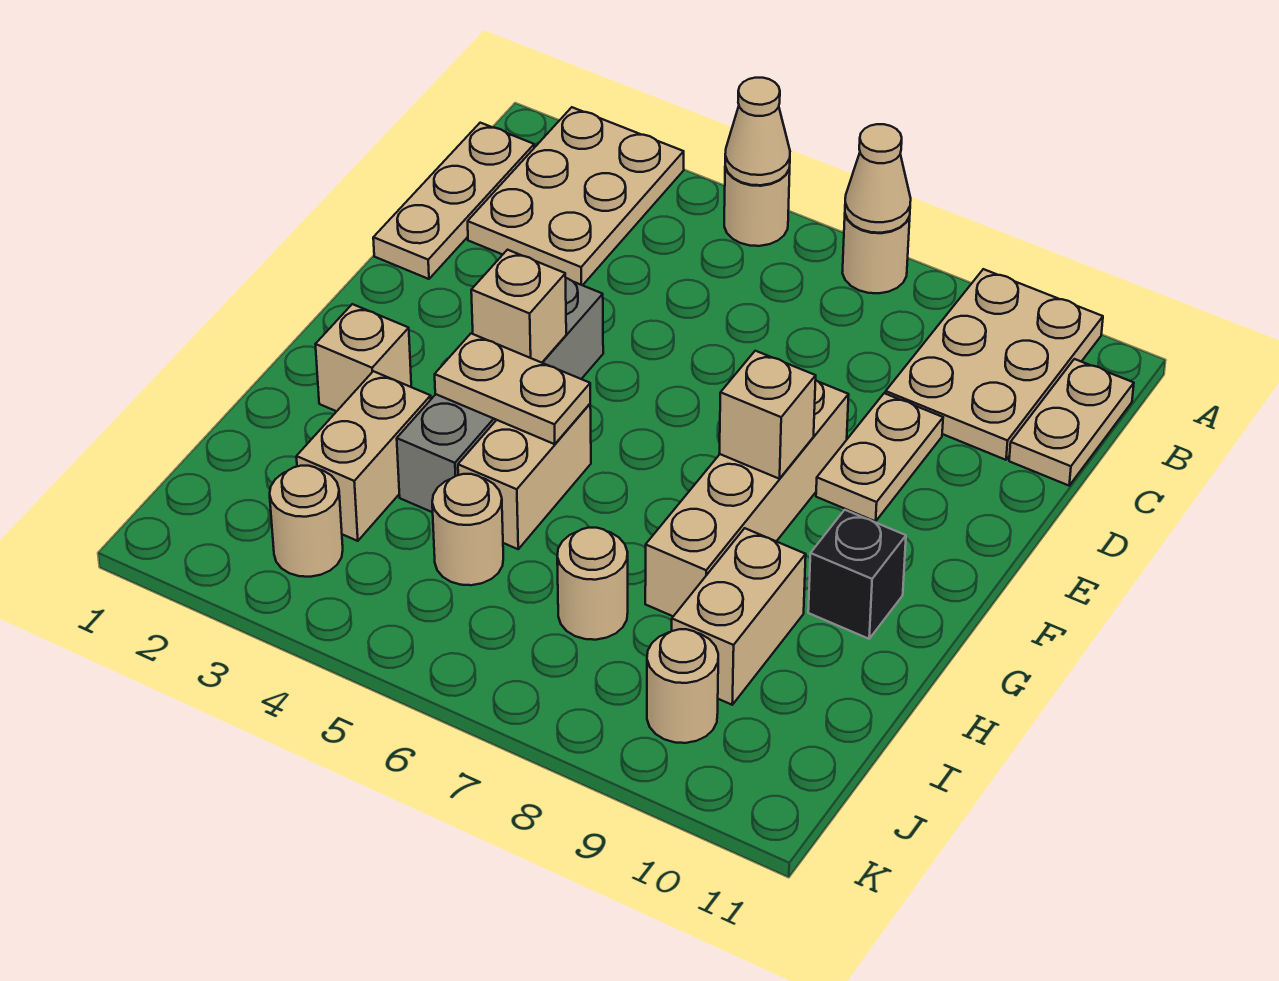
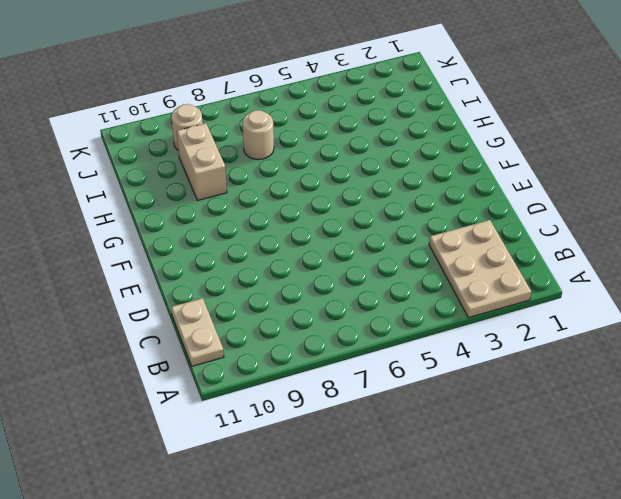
none -> tan round brick A5 level 1
none -> tan round brick A7 level 1
none -> tan plate A9:C10 level 1

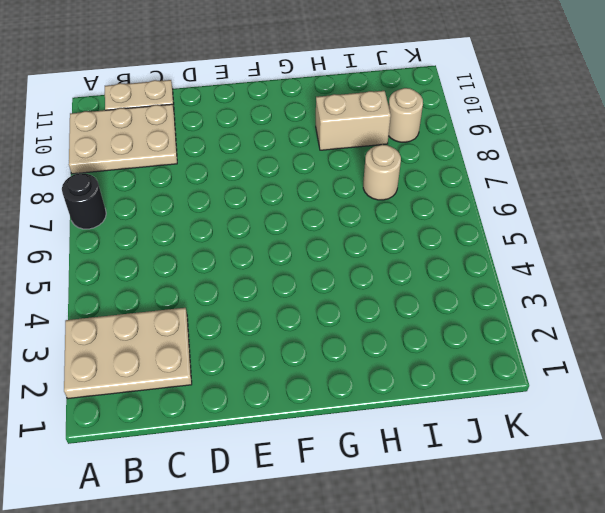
black round brick A7 level 1 -> tan round brick A7 level 1
none -> tan round brick A5 level 1
none -> tan plate B1:D1 level 1
none -> tan plate D9:E9 level 1

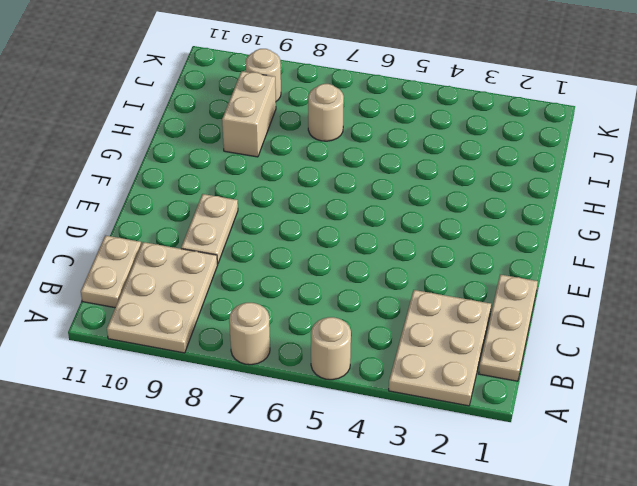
none -> grey brick E4:H4 level 1
none -> tan brick E8:H8 level 1
none -> tan brick G2 level 1

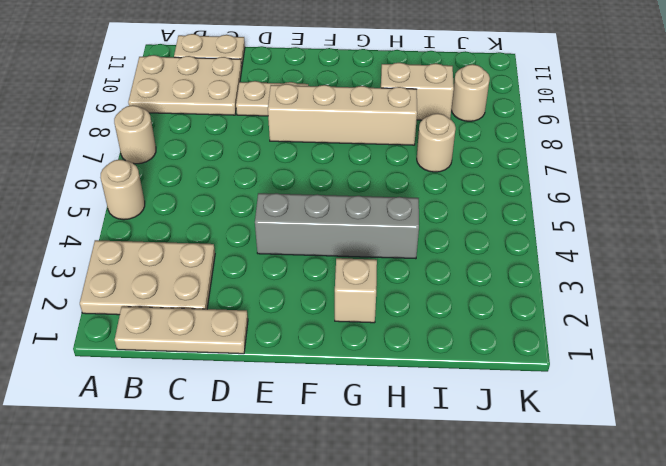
none -> tan brick G5:H5 level 1
none -> black brick G10 level 1
none -> tan brick H3:I3 level 1

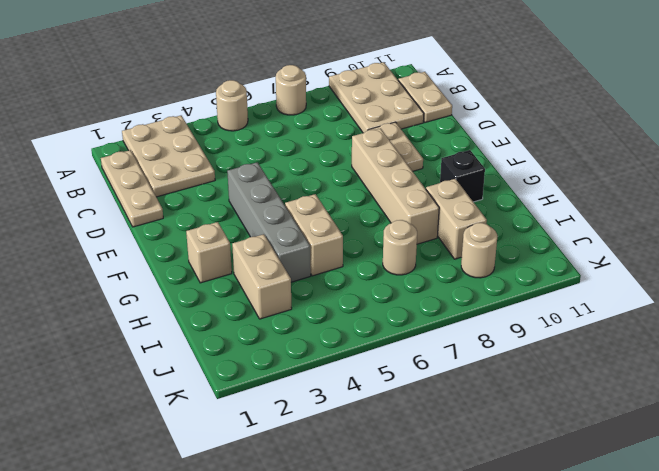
none -> tan round brick I5 level 1
none -> tan round brick J3 level 1
none -> tan cone A5 level 2

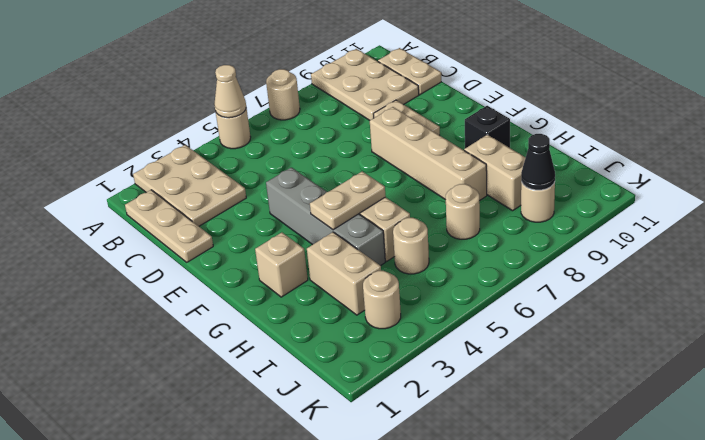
black cone J9 level 2 -> none
none -> tan cone A7 level 2
none -> tan brick F4 level 2
none -> tan brick F8 level 2

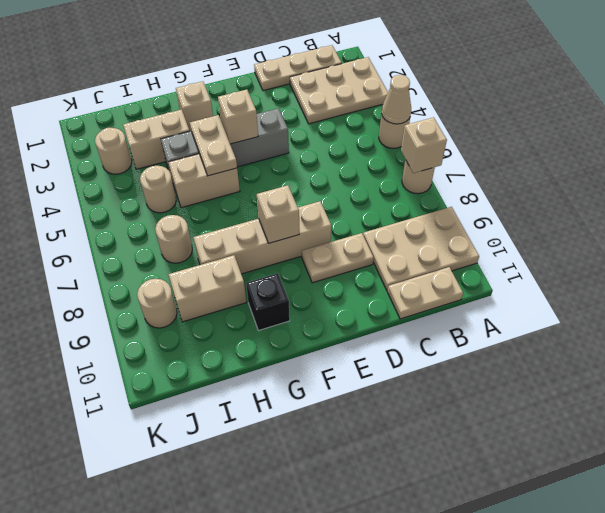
tan brick A7 level 2 -> tan cone A7 level 2

